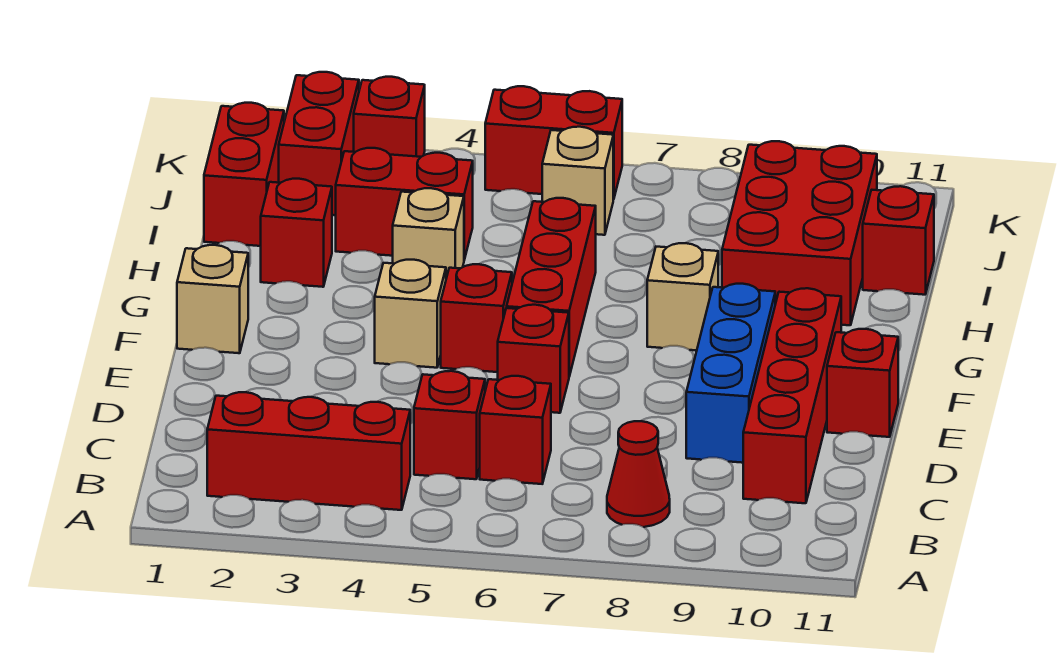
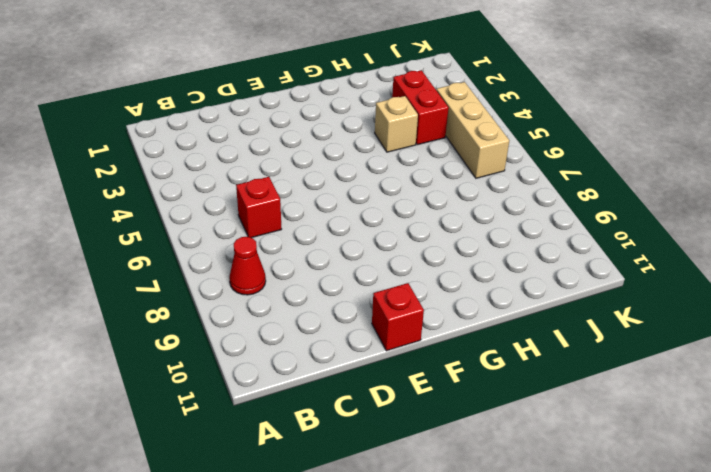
tan brick J4:J6 level 1 -> tan brick J6 level 1
none -> red brick B2:B4 level 1
none -> red brick C5 level 1
none -> red brick C10:F10 level 1

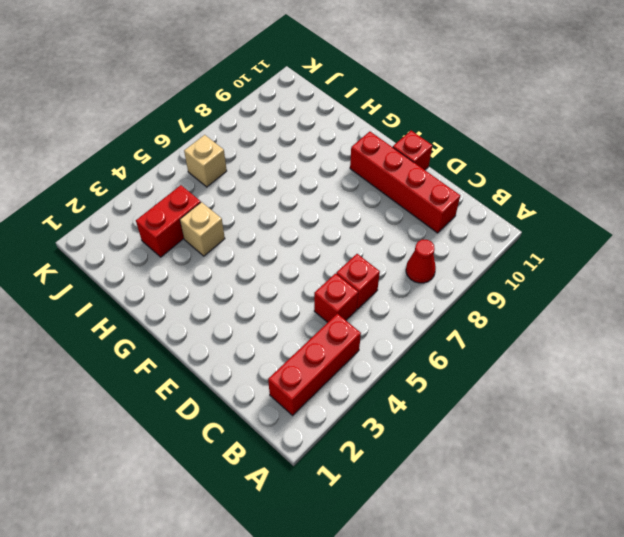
none -> blue brick D9:F9 level 1
none -> red brick E6 level 1
none -> tan brick F1 level 1

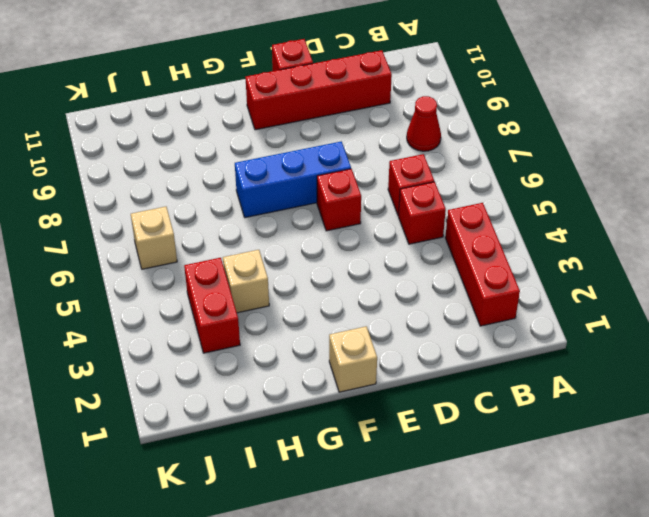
blue brick E7:G7 level 1 -> blue brick D9:F9 level 1
none -> tan brick F4 level 1
none -> red brick F5 level 1
none -> red brick F6:H6 level 1

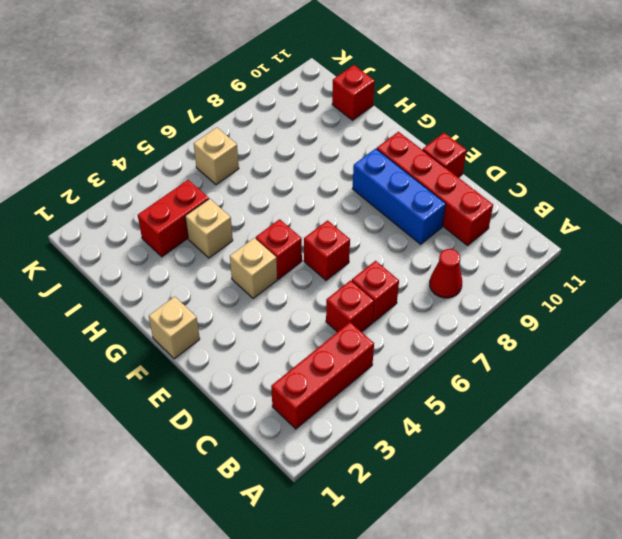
none -> red brick F6:H6 level 1
none -> tan brick G8 level 1
none -> red brick H2 level 1

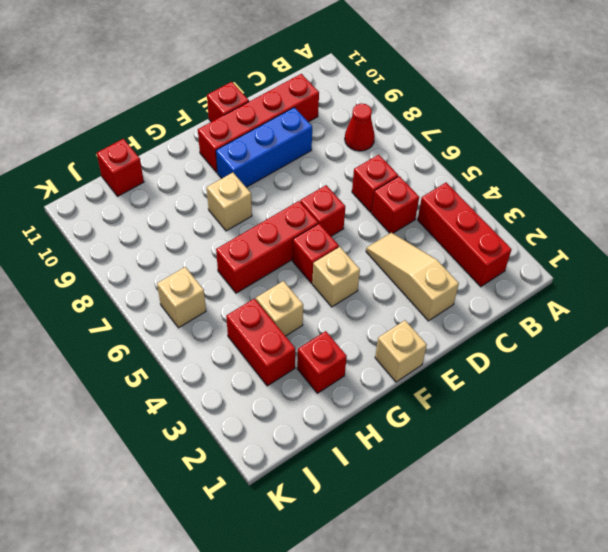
tan slope D2:D4 level 1 top 2 -> none
none -> red brick H9:J10 level 1
none -> red brick I1:J1 level 1
none -> red brick J2:K2 level 1

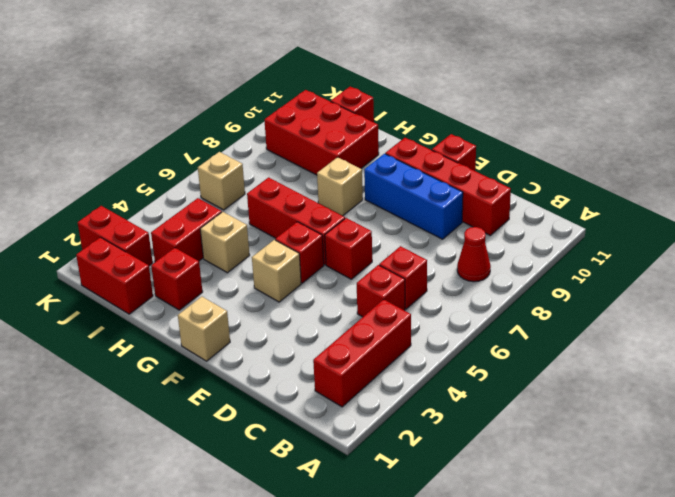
none -> red brick K3 level 1
none -> red brick K5:K6 level 1

